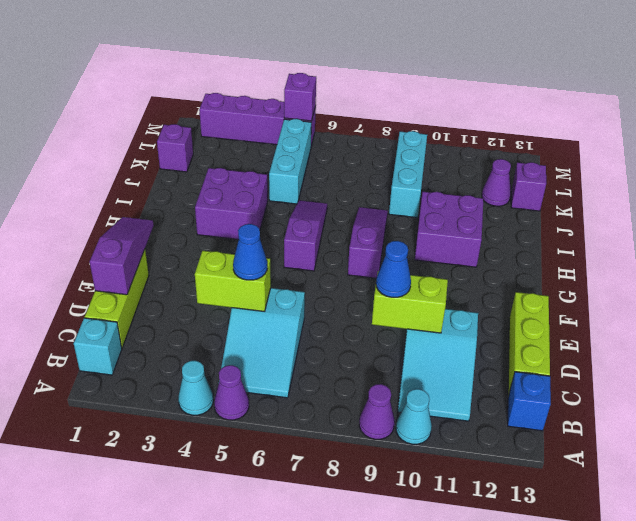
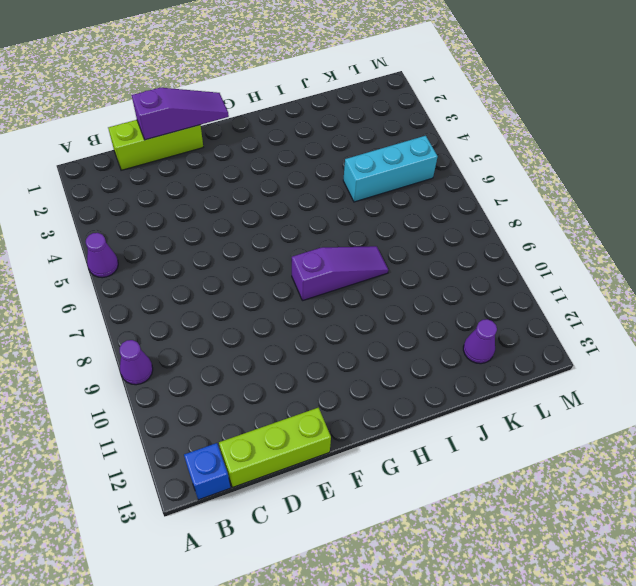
none -> cyan cone A4 level 1
none -> cyan cone A10 level 1
none -> cyan brick B1 level 1

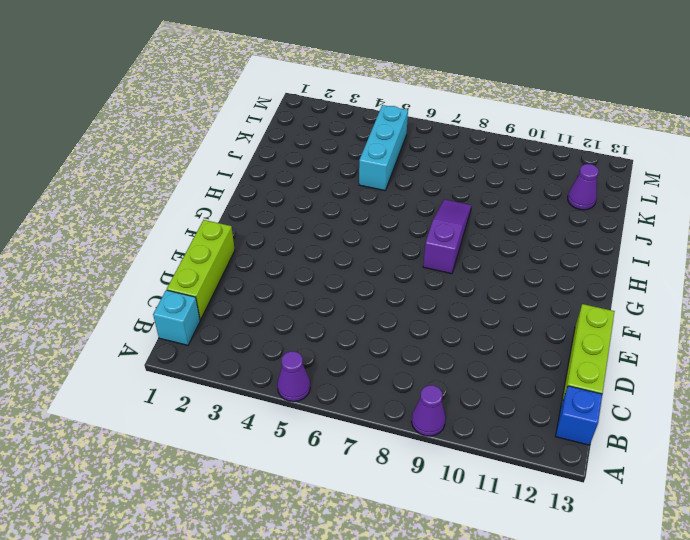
none -> cyan cone A4 level 1
none -> cyan cone A10 level 1
none -> cyan slope B5:D6 level 1 top D

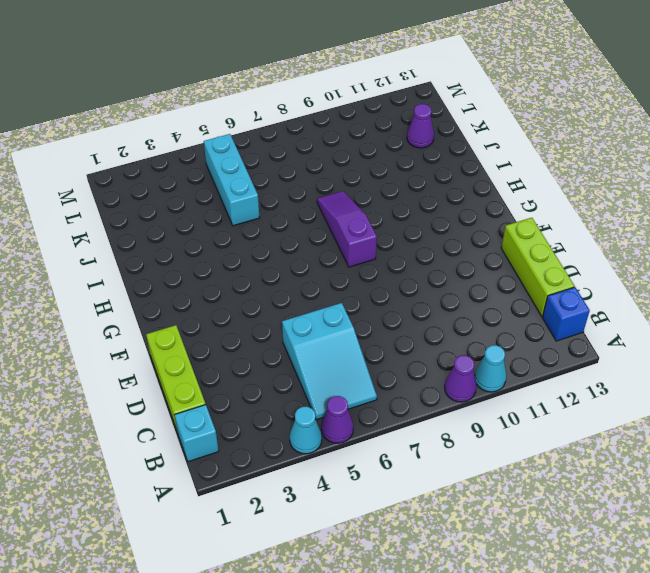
none -> cyan slope B10:D11 level 1 top D
none -> purple slope G6:I6 level 1 top G
none -> purple brick H3:I4 level 1

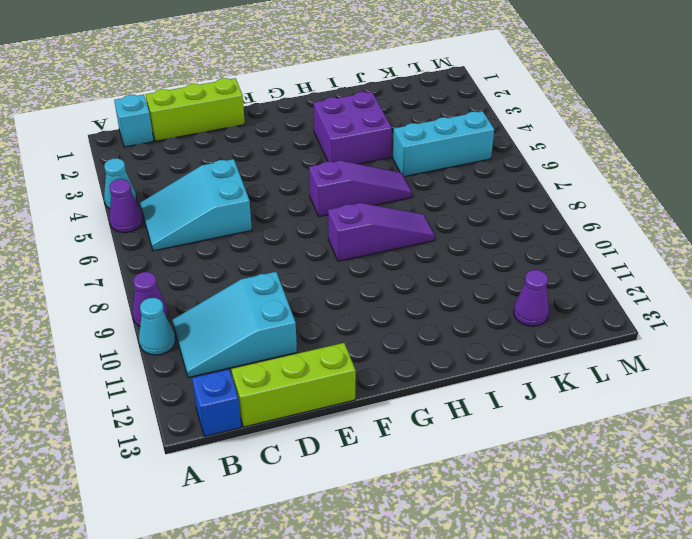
none -> purple brick H10:I11 level 1
none -> cyan brick J9:L9 level 1
none -> purple brick K1 level 1

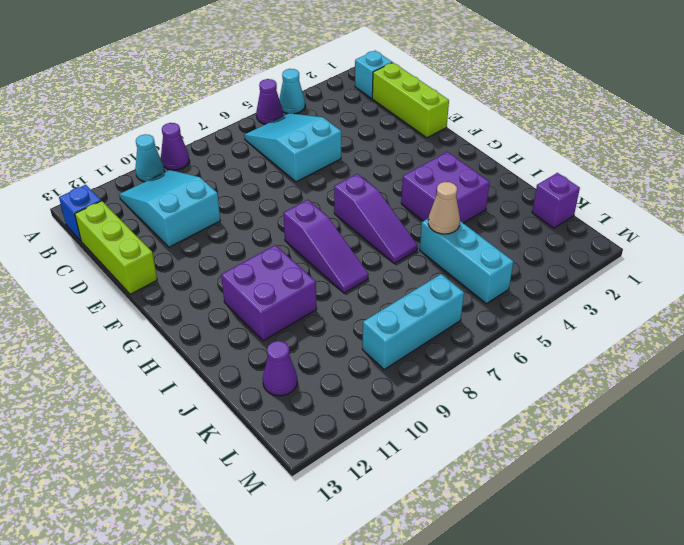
tan cone J5 level 2 -> none
cyan brick L7:L9 level 1 -> cyan brick J9:L9 level 1
none -> purple brick K13 level 1
none -> purple brick M2:M5 level 1
none -> purple slope D1:F1 level 2 top D

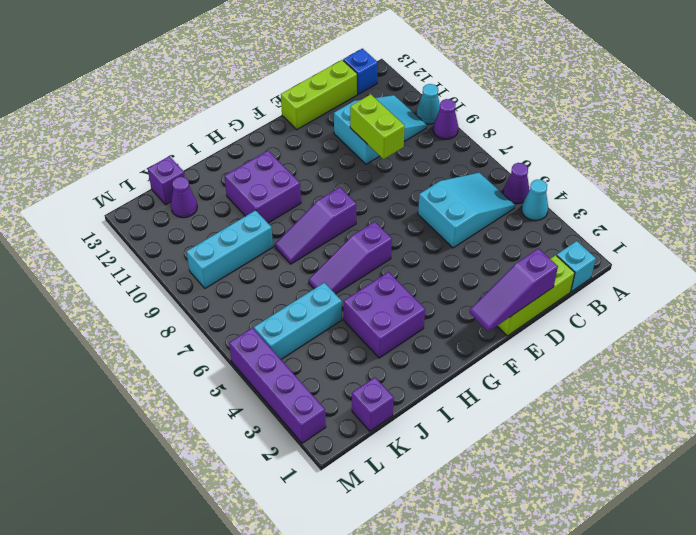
none -> lime brick D4:D5 level 2
none -> purple brick M5 level 2
none -> blue cone D5 level 3

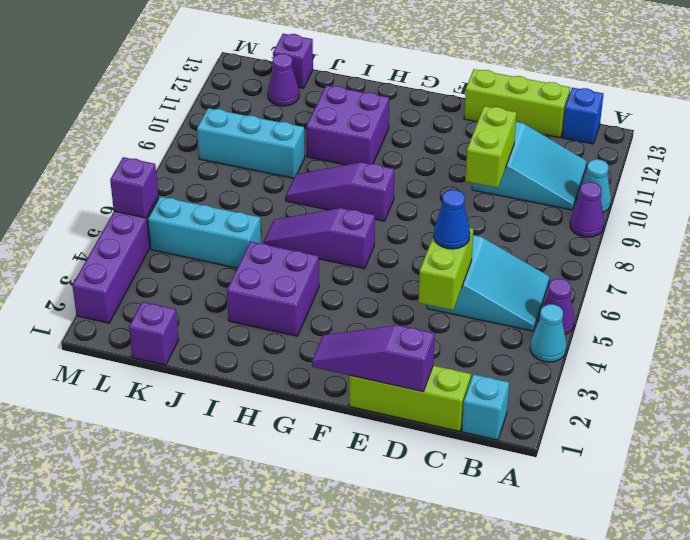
none -> blue cone D9 level 3

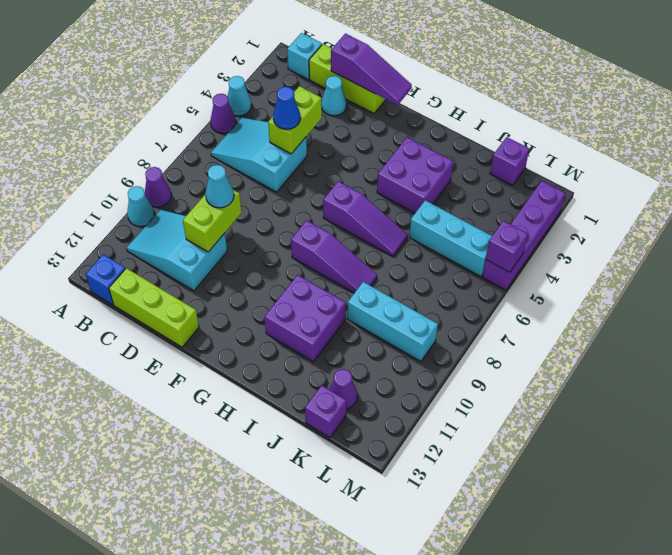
cyan cone D2 level 1 -> none
cyan cone D9 level 3 -> blue cone D9 level 3

